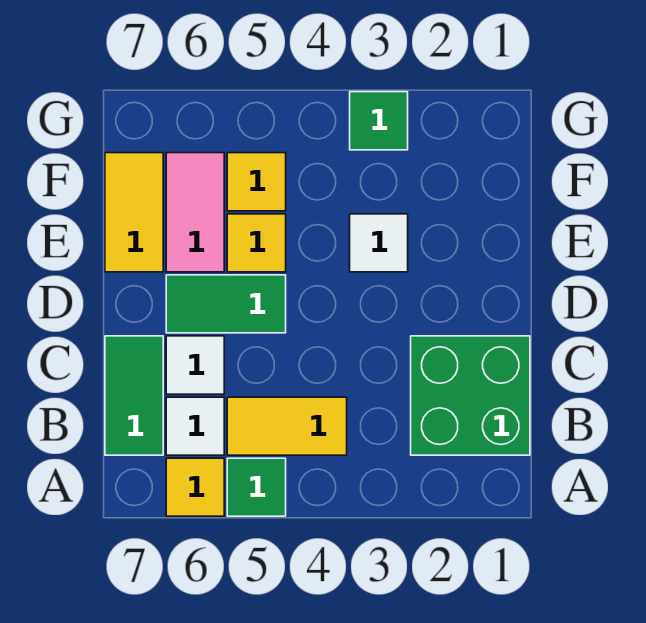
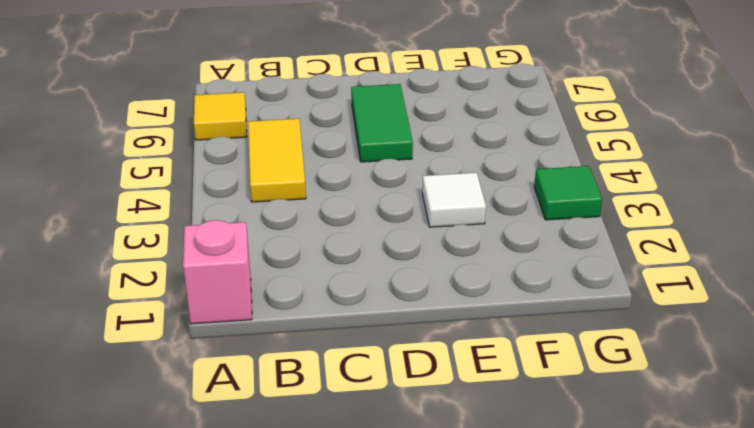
pink brick A1 level 1 -> none
none -> green tile A5 level 1
none -> green brick B1:C2 level 1
none -> white tile B6 level 1

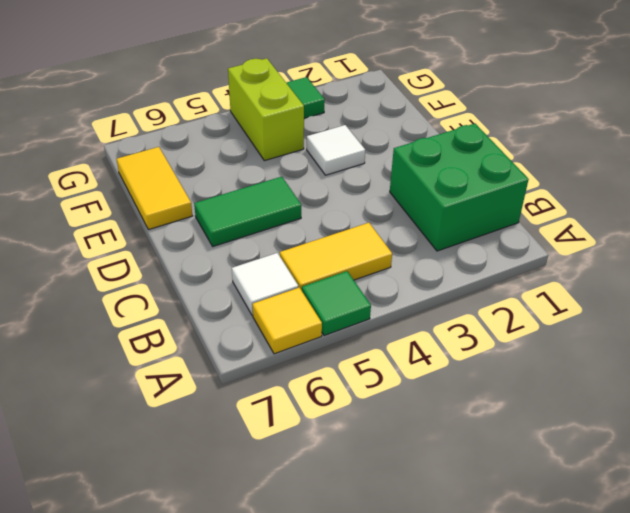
lime brick F4:G4 level 1 -> none
none -> green tile B7:C7 level 1
none -> white tile C6 level 1
none -> yellow tile E5 level 1

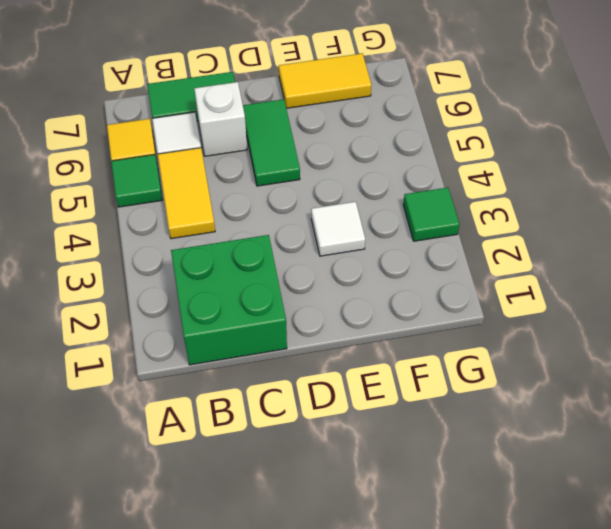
white brick C6 level 1 -> white tile C6 level 1
none -> yellow tile E5 level 1
none -> pink tile E6:F6 level 1
none -> yellow tile F5 level 1

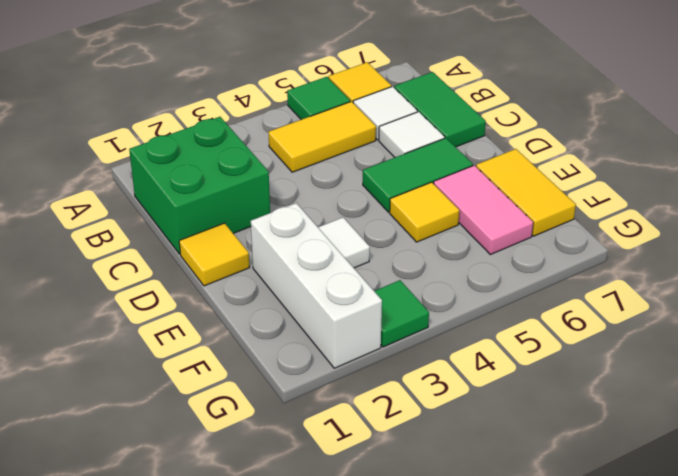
yellow tile D1 level 1 -> yellow tile F5 level 1
white brick E2:G2 level 1 -> none

